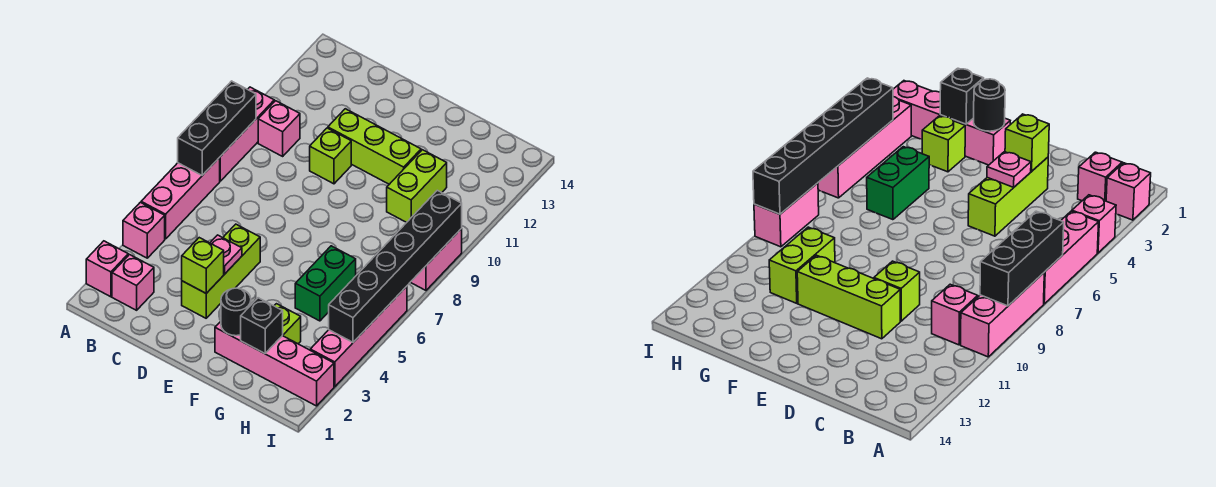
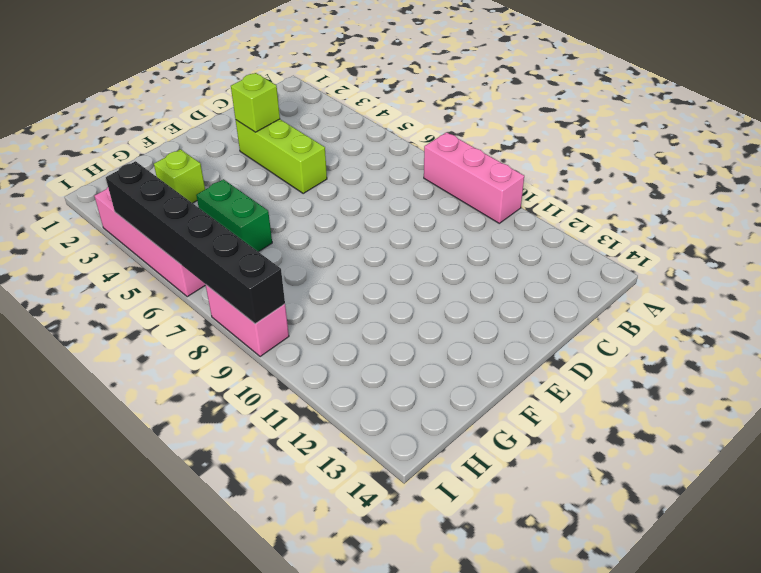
none -> pink brick A2 level 1
none -> pink brick A4 level 1
none -> pink brick A5:A7 level 1

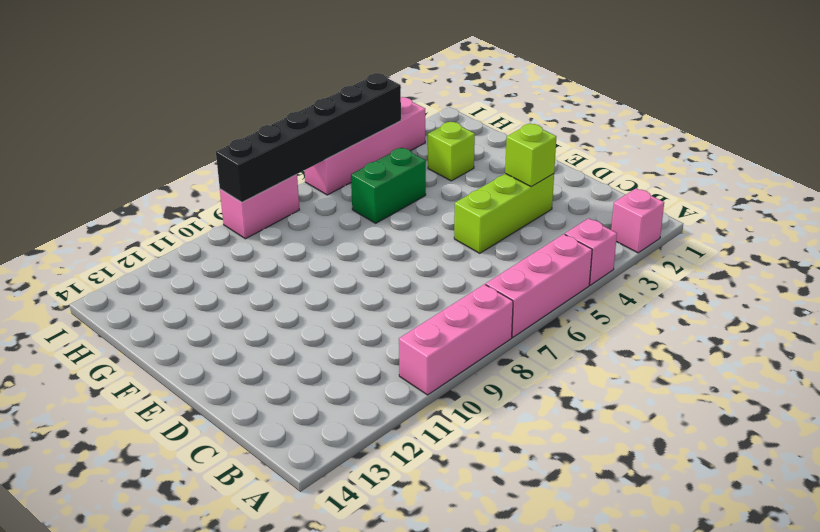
none -> pink brick B2 level 1
none -> pink brick B10 level 1
none -> lime brick D10 level 1

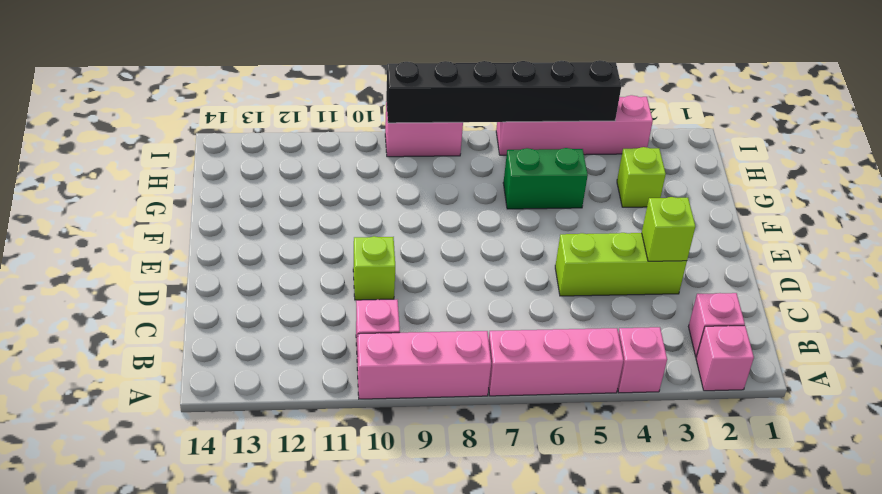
none -> lime brick D11:F11 level 1
none -> pink brick F2:I2 level 1
none -> lime brick G10:G11 level 1

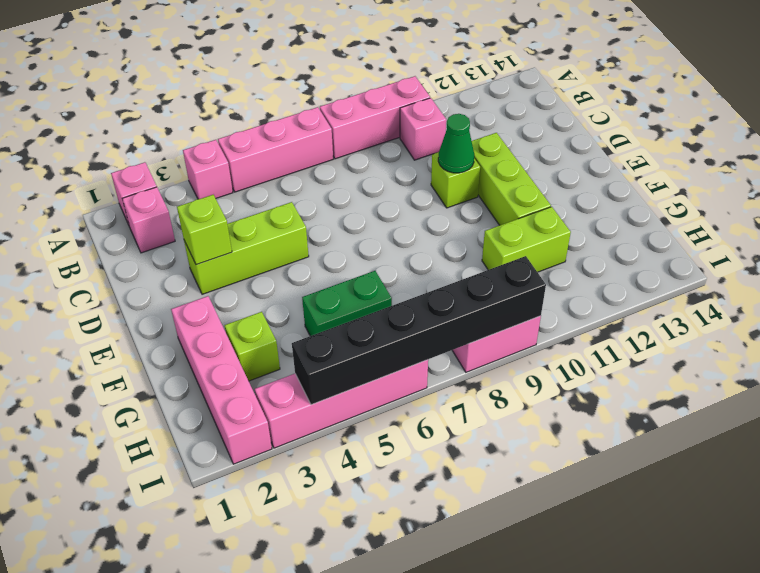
green cone D10 level 2 -> none
none -> black brick A7:A9 level 2
none -> pink plate D4 level 2
none -> black round brick F2 level 2

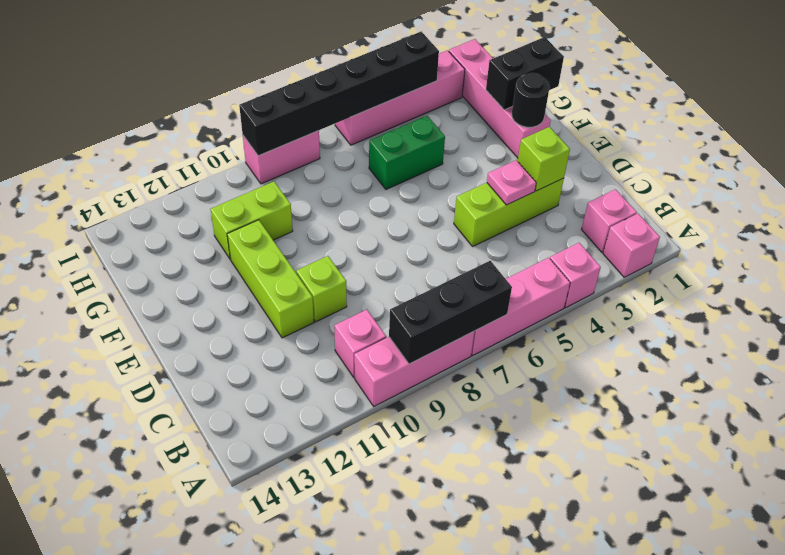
black brick G1:G2 level 2 -> black brick G2 level 2
none -> lime brick G3 level 1

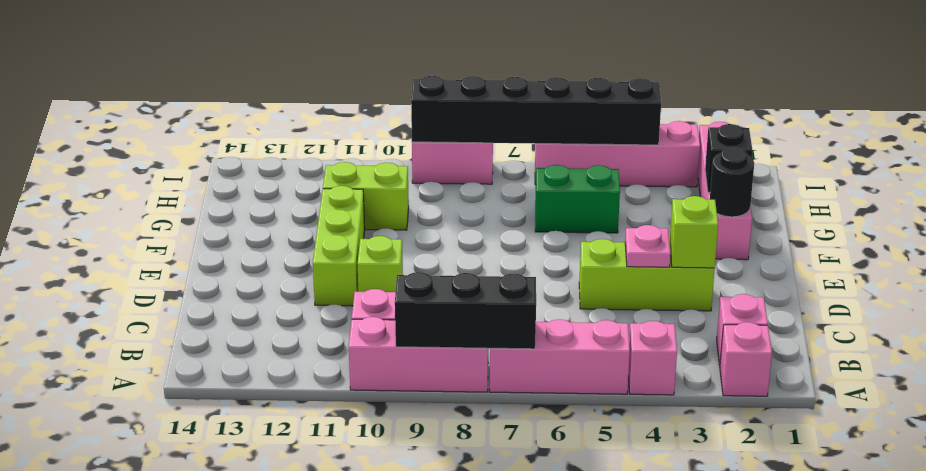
none -> lime brick G3 level 1

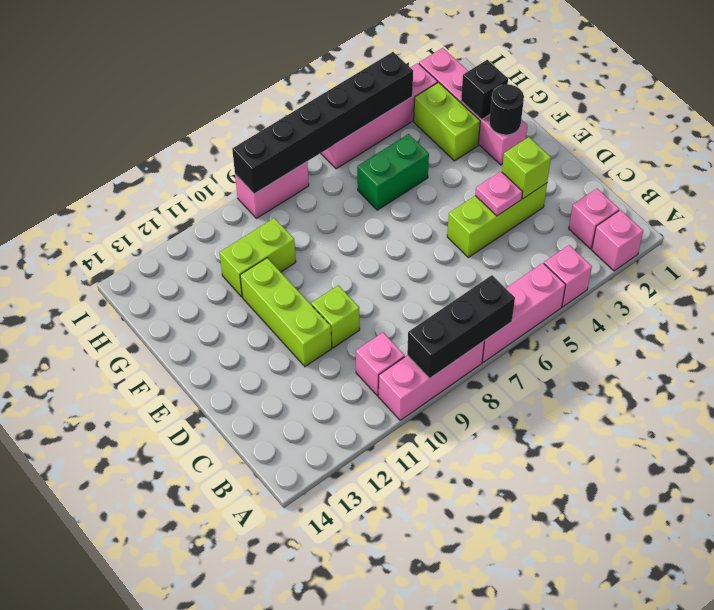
lime brick G3:H3 level 1 -> lime brick G3 level 1

